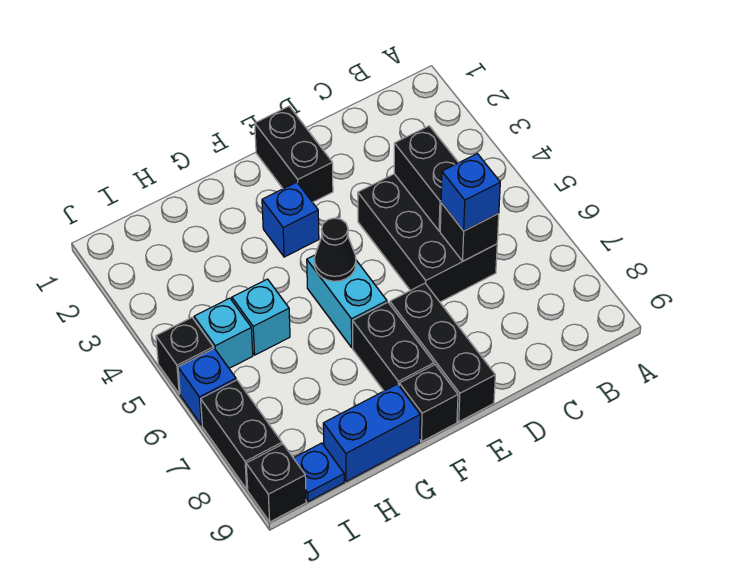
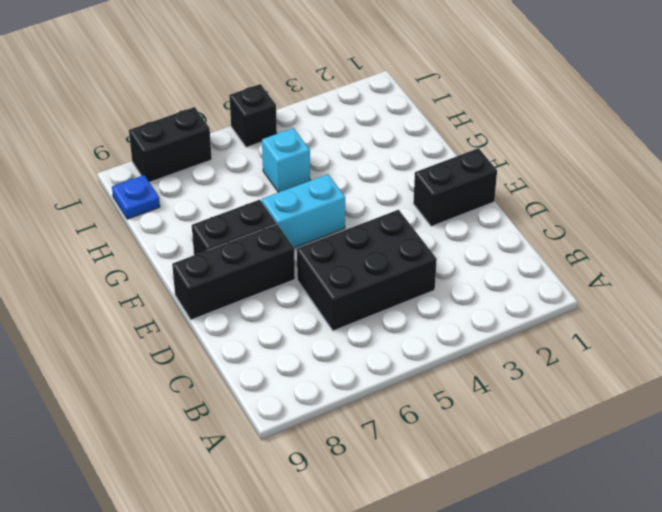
none -> blue brick F3 level 1
none -> black brick F9 level 1
none -> blue brick G9:H9 level 1

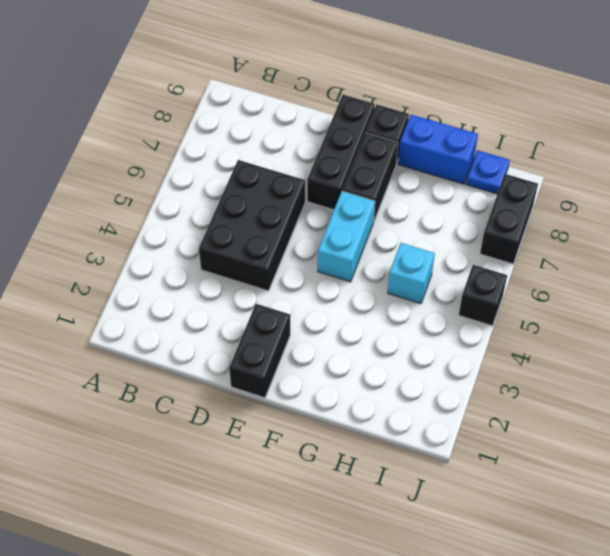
none -> blue brick F3 level 1
none -> cyan brick I5 level 1
none -> blue brick J6 level 1

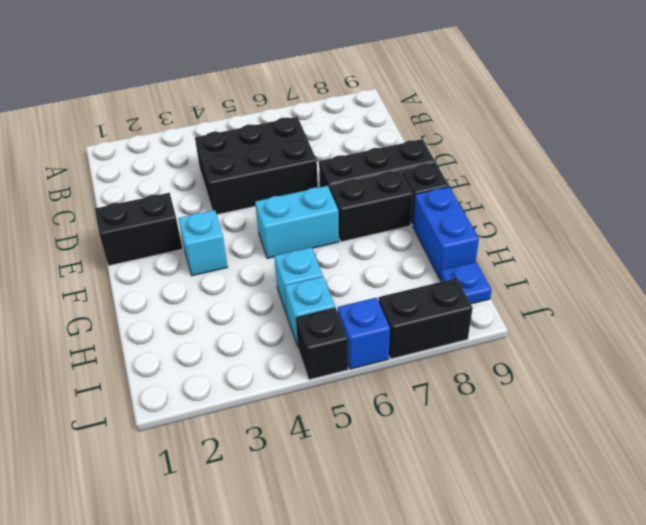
cyan brick F3 level 1 -> blue brick F3 level 1
none -> black brick J9 level 1
none -> black brick C4:C5 level 2
none -> black brick C6 level 2

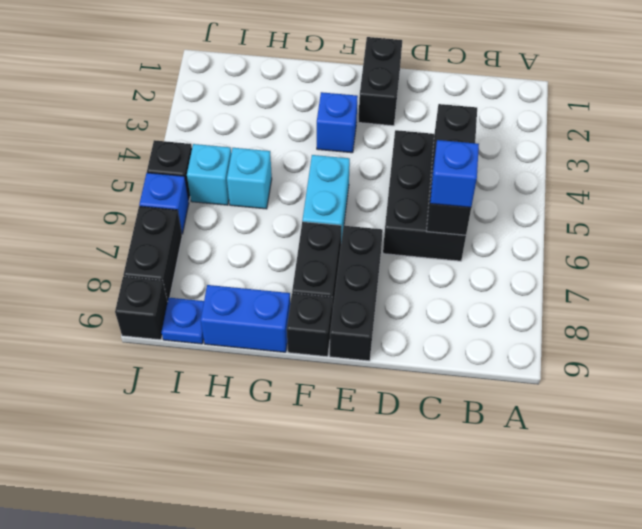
none -> black cone F5 level 2

